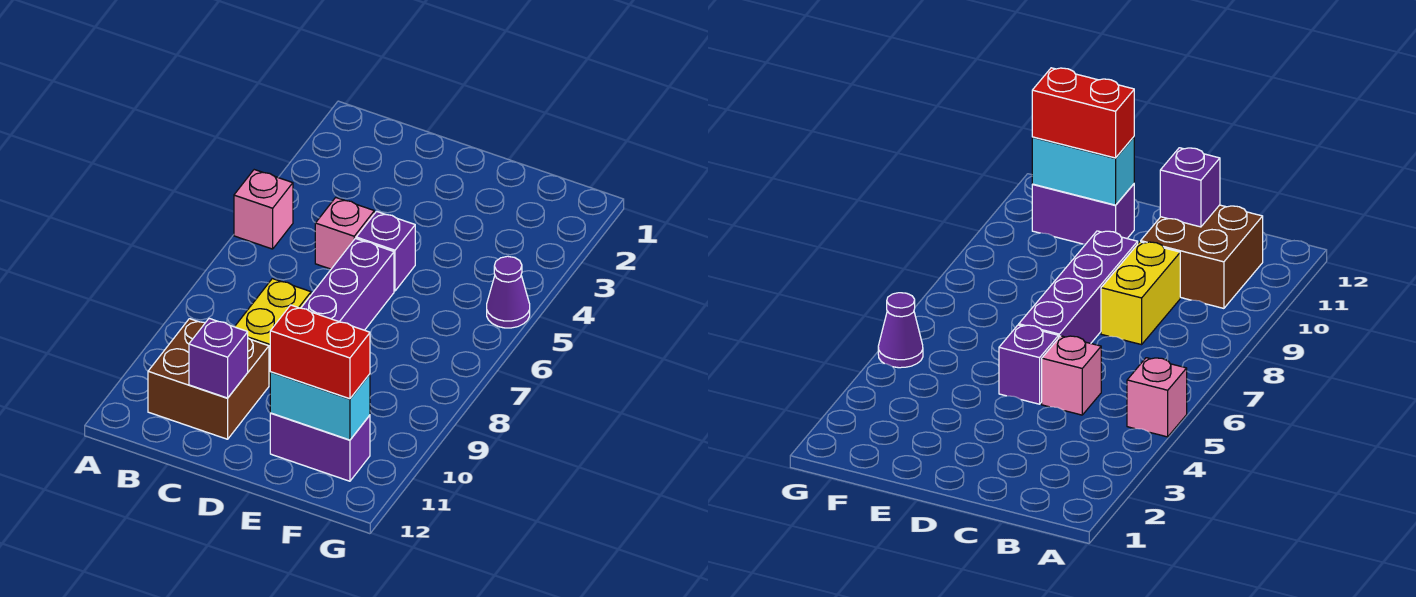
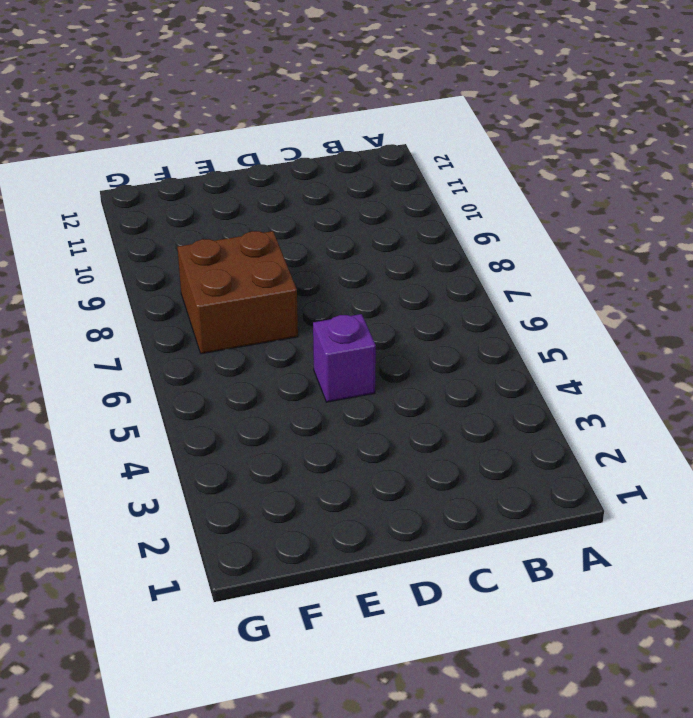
brown brick E7:F8 level 1 -> brown brick B10:C11 level 1
none -> pink brick A5 level 1
none -> pink brick C5 level 1

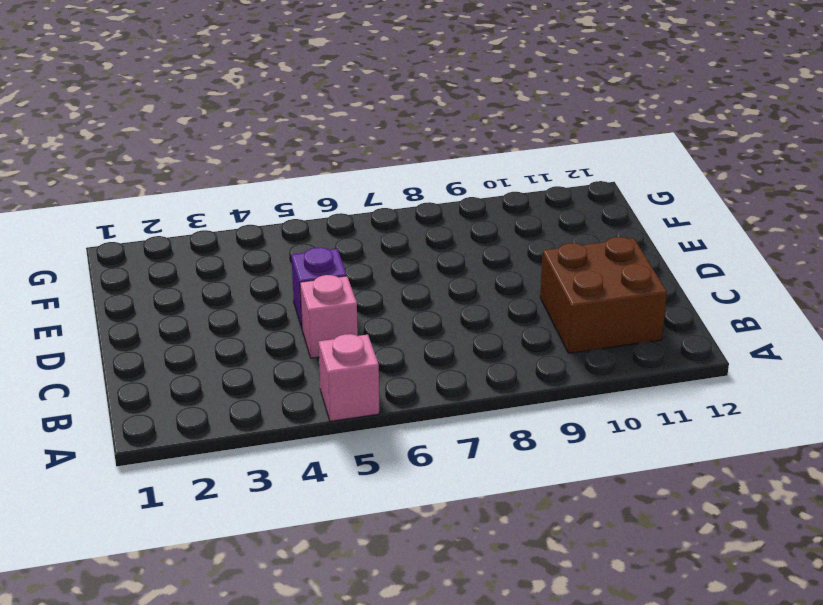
none -> yellow brick C8:C9 level 1
none -> purple brick D6:D9 level 1

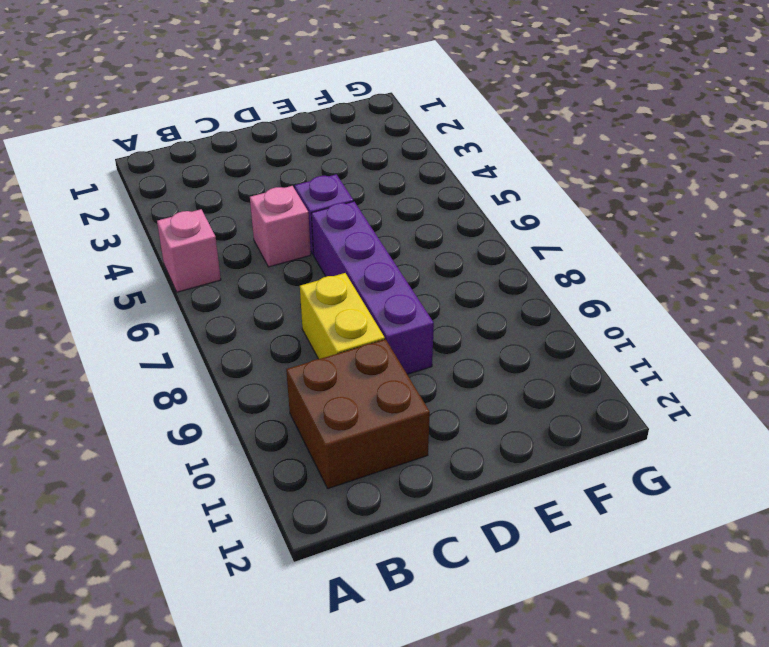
none -> purple brick E11:F11 level 1
none -> purple cone G5 level 1

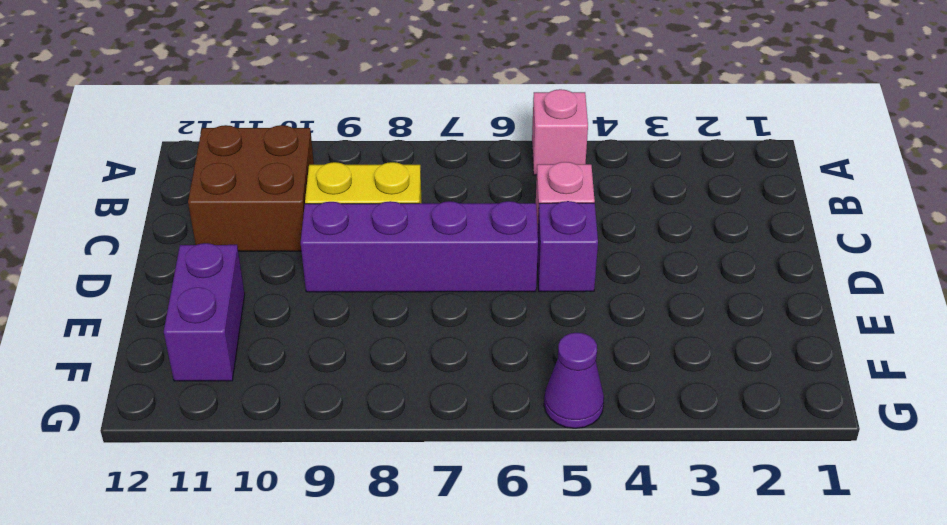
none -> purple brick C11 level 2
none -> cyan brick E11:F11 level 2

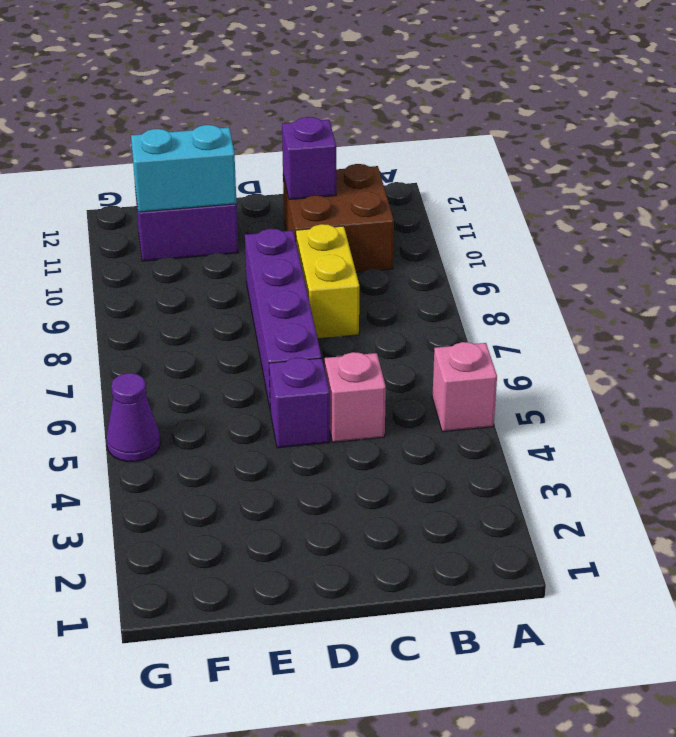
none -> red brick E11:F11 level 3

